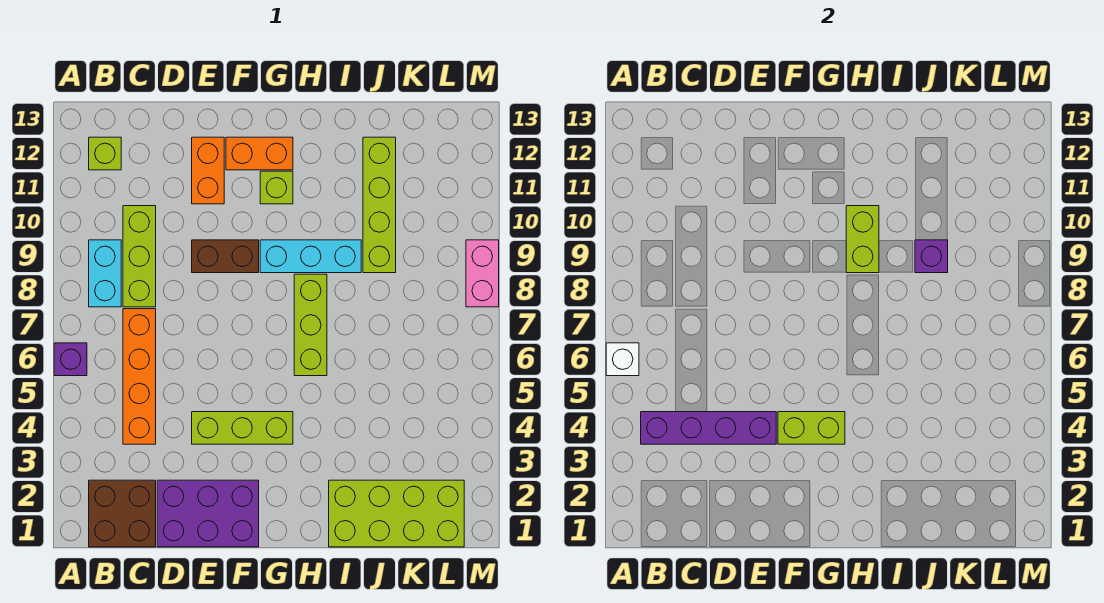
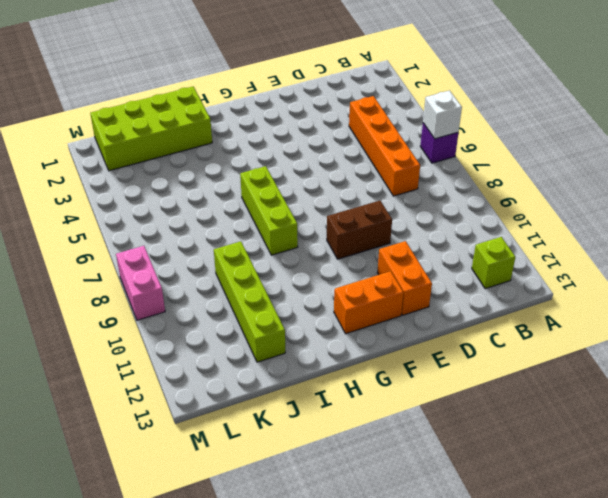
none -> brown brick B1:C2 level 1
none -> cyan brick B8:B9 level 1
none -> lime brick C8:C10 level 1

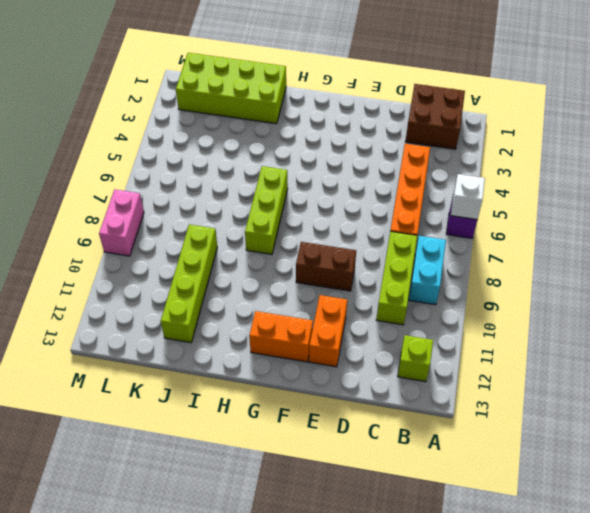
none -> purple brick D1:F2 level 1
none -> lime brick E4:G4 level 1
none -> cyan brick G9:I9 level 1

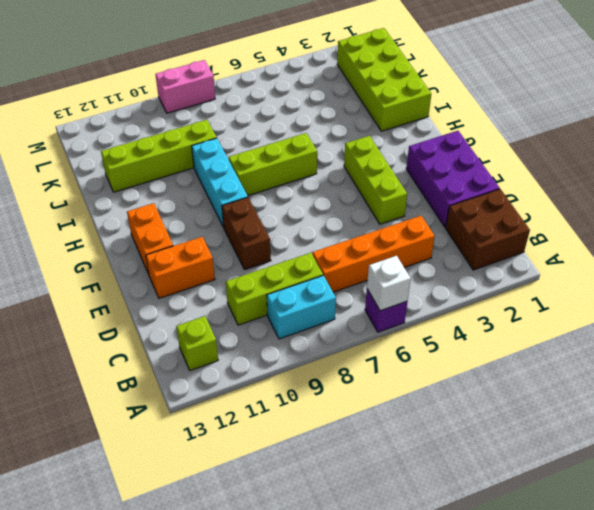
none -> lime brick G11 level 1
none -> purple brick B4:E4 level 2
none -> lime brick F4:G4 level 2

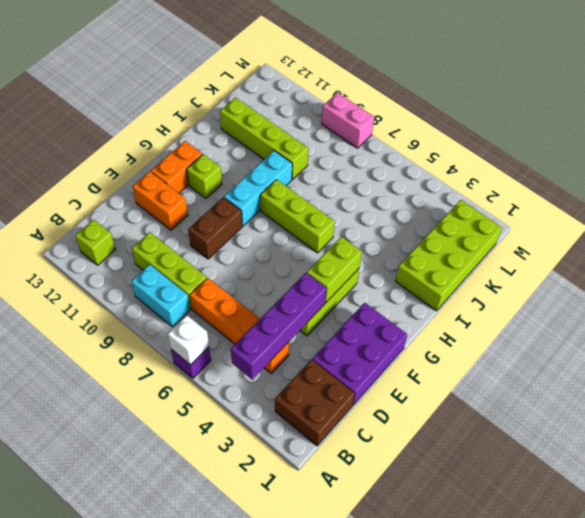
none -> lime brick H9:H10 level 2
none -> purple brick J9 level 2

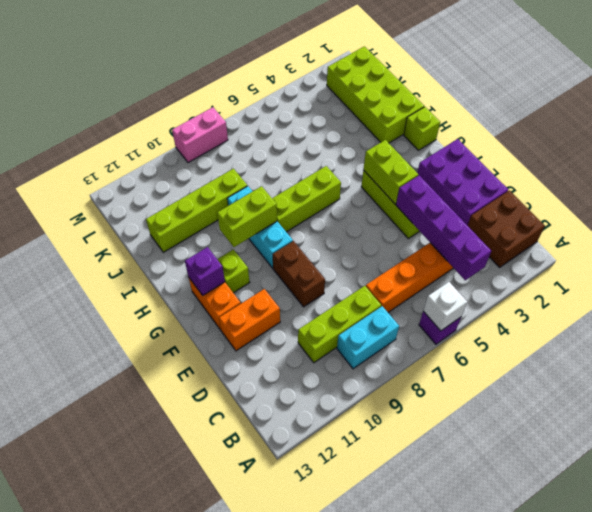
purple brick G12 level 2 -> purple brick J9 level 2
lime brick H1 level 1 -> lime brick B12 level 1

